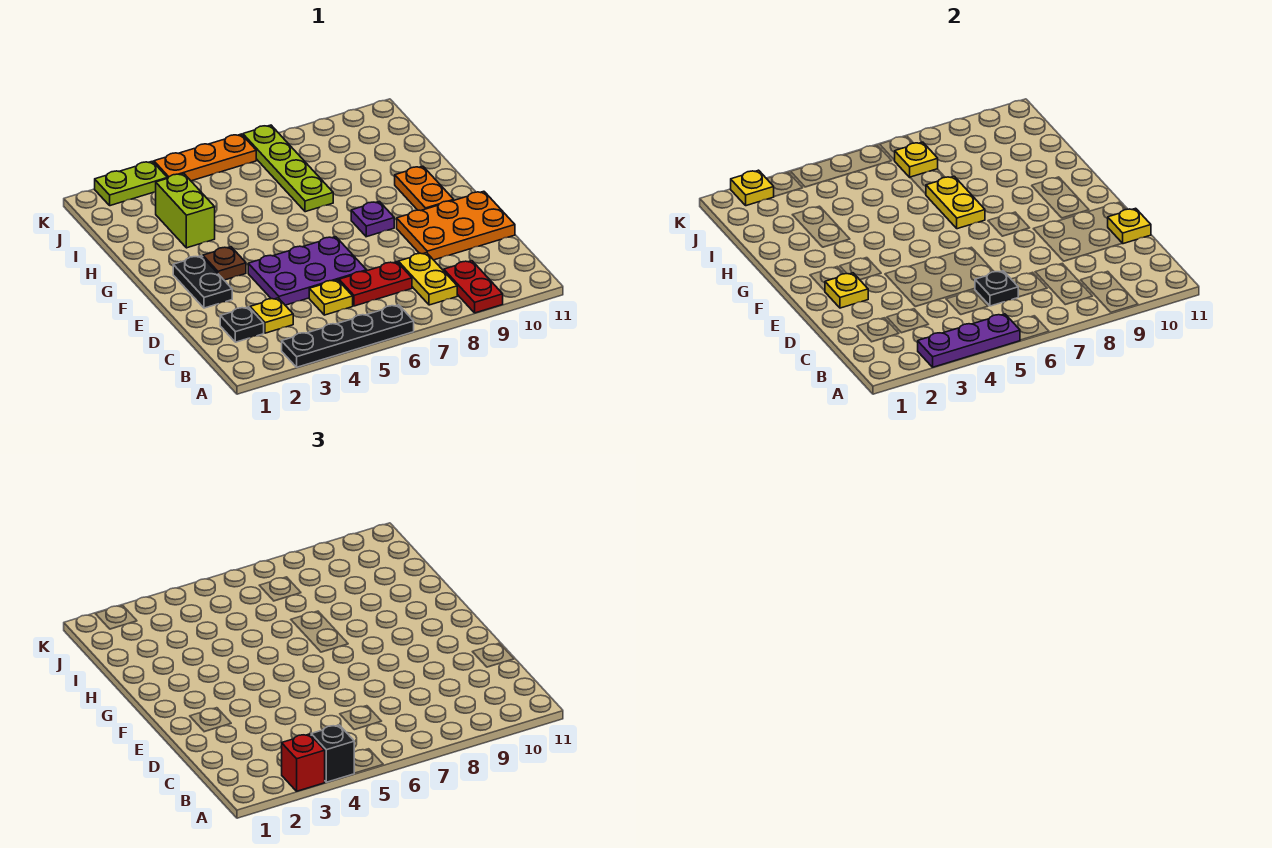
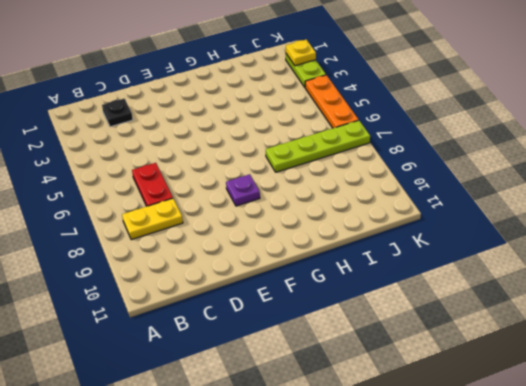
none -> black plate A3:A6 level 1
none -> red plate A9:B9 level 1
none -> yellow plate C3 level 1

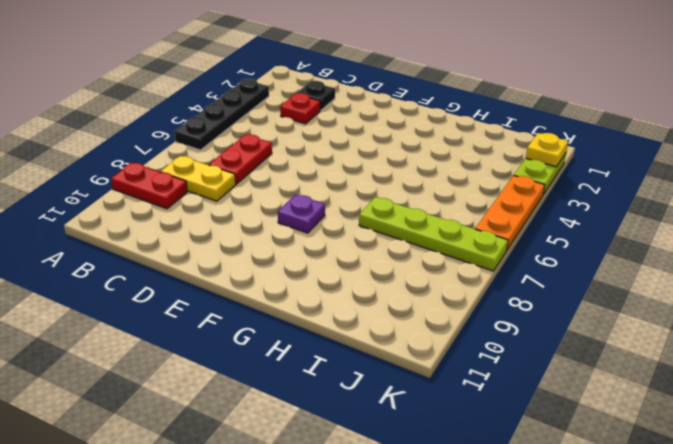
red plate C3 level 1 -> yellow plate C3 level 1
none -> yellow plate C5 level 1
none -> purple plate D4:E6 level 1
none -> orange plate D9:E11 level 1

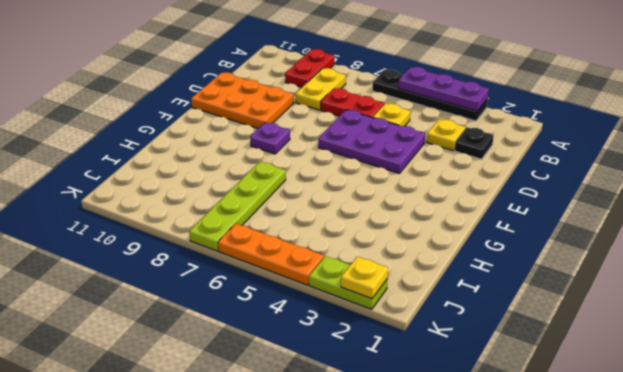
none -> black plate E2:F2 level 1
none -> brown plate F3 level 1
none -> orange plate F10:G10 level 1

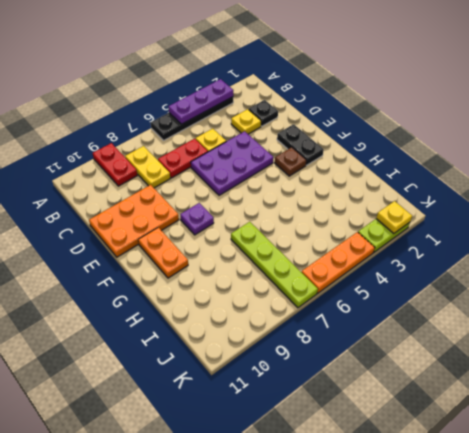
none -> lime brick H3:I3 level 1
none -> black plate C6 level 2
none -> yellow plate D11 level 2

